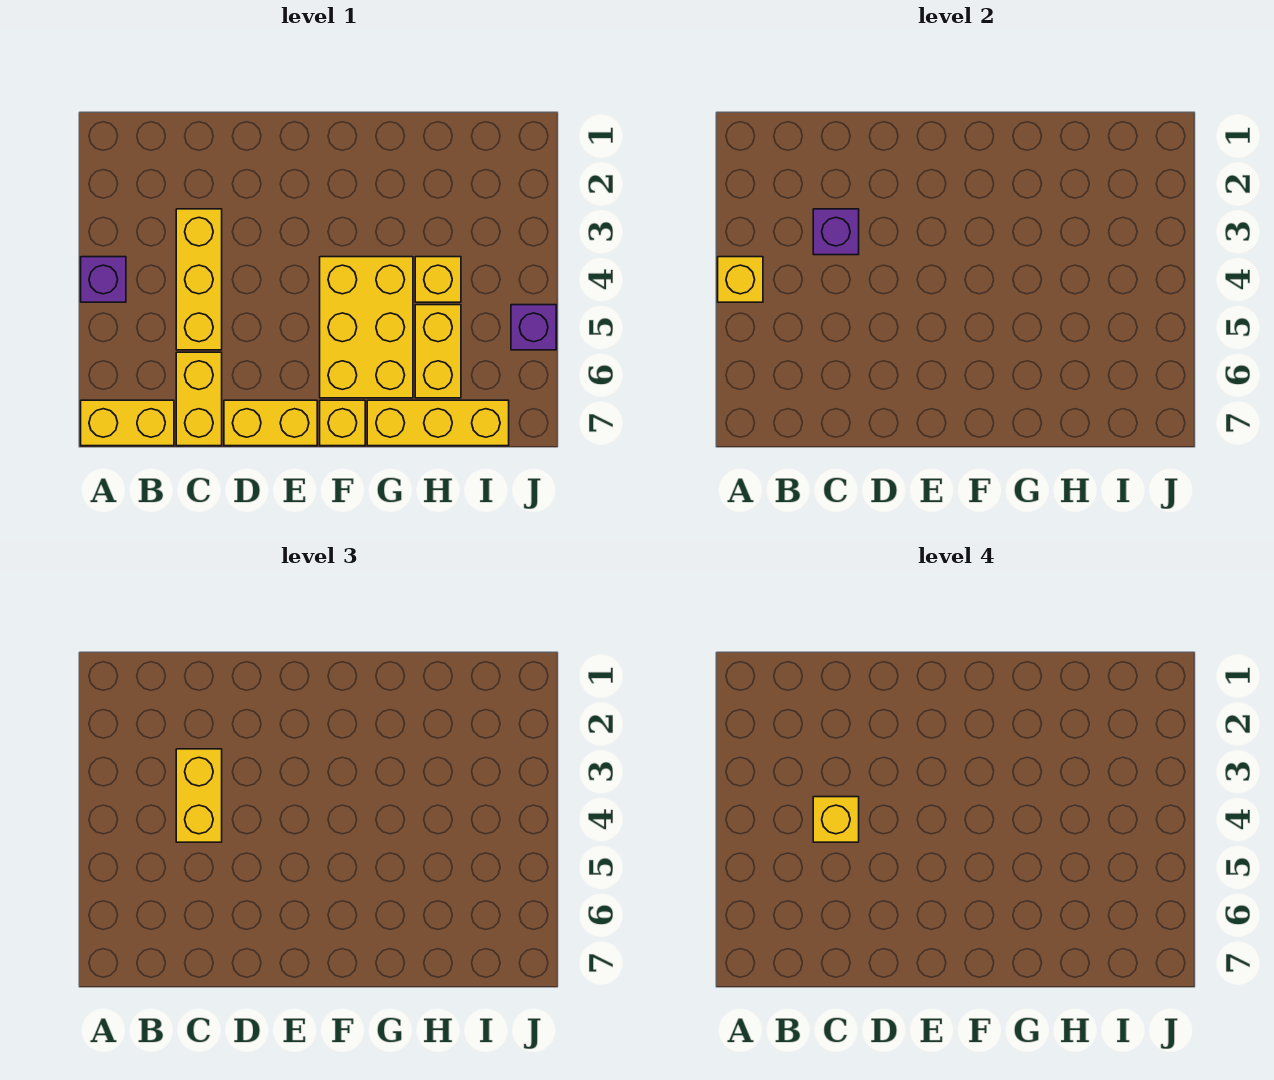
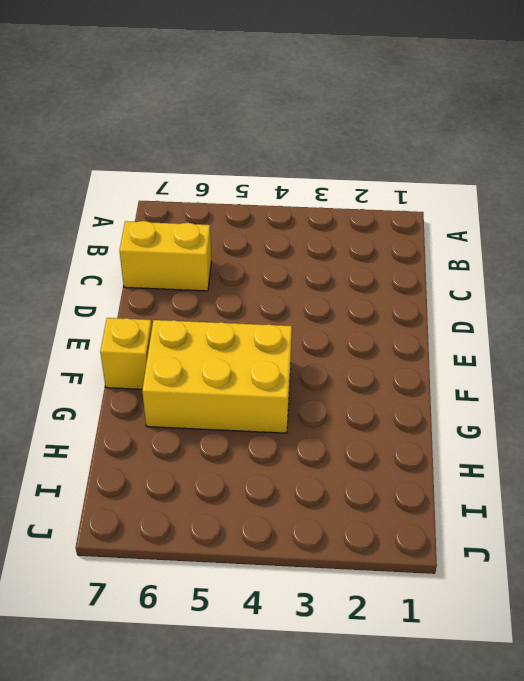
none -> purple brick A4 level 1
none -> yellow brick A7:B7 level 1
none -> yellow brick C3:C5 level 1

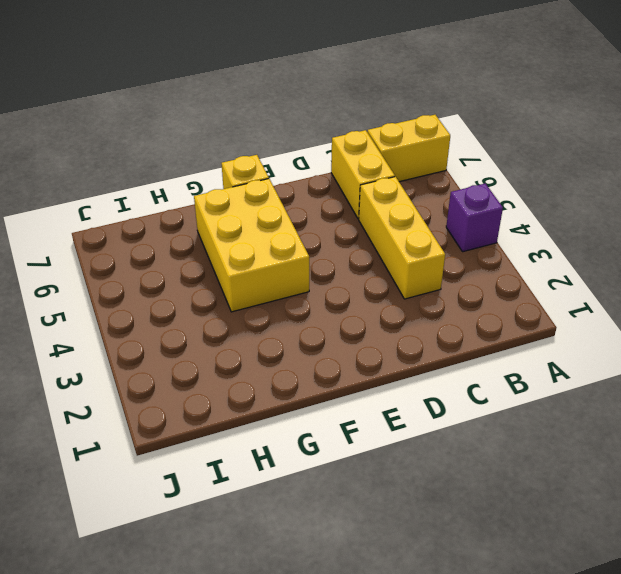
none -> yellow brick D7:E7 level 1
none -> yellow brick G7:I7 level 1
none -> yellow brick H4 level 1

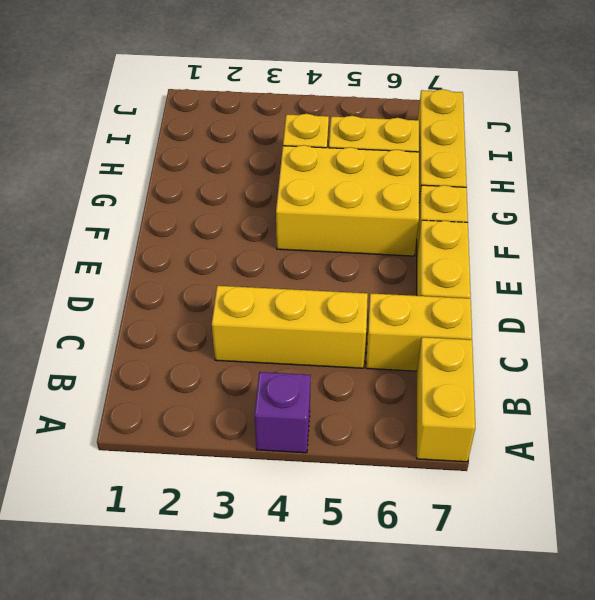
none -> purple brick J5 level 1
none -> yellow brick A4 level 2
none -> purple brick C3 level 2

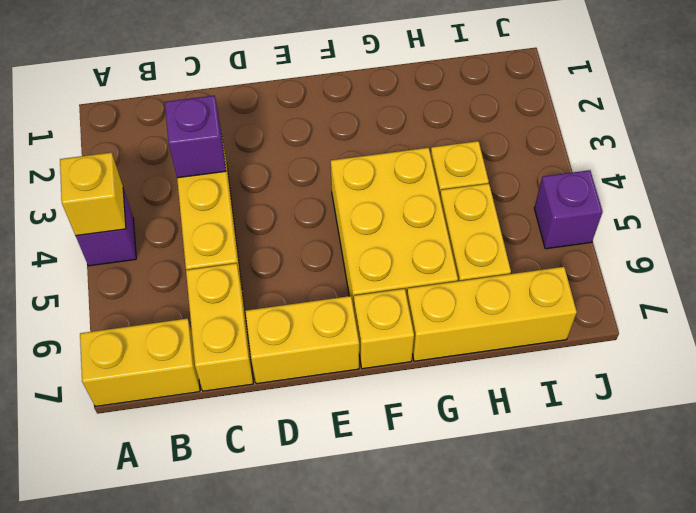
none -> yellow brick C3:C4 level 3
none -> yellow brick C4 level 4

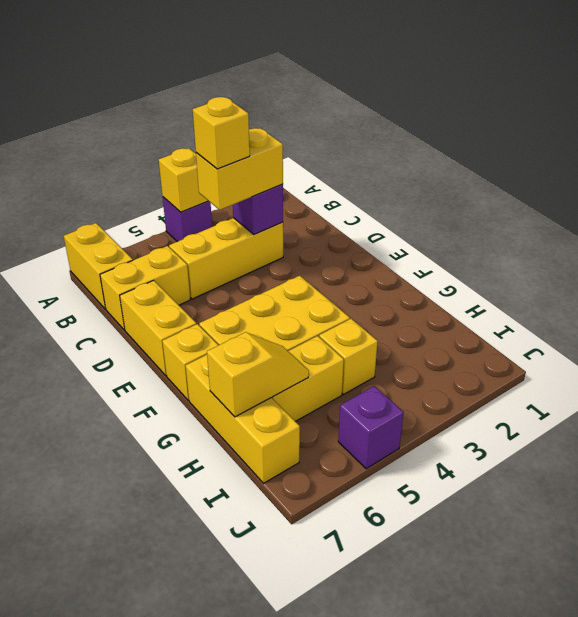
yellow slope H6:H7 level 2 top 7 -> none

